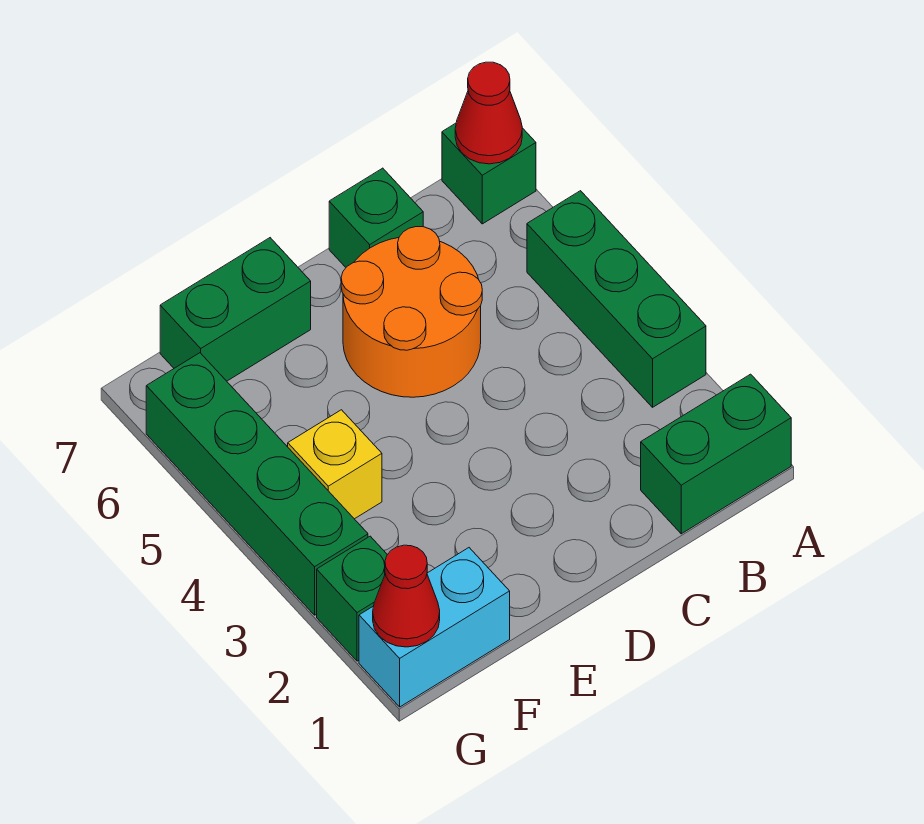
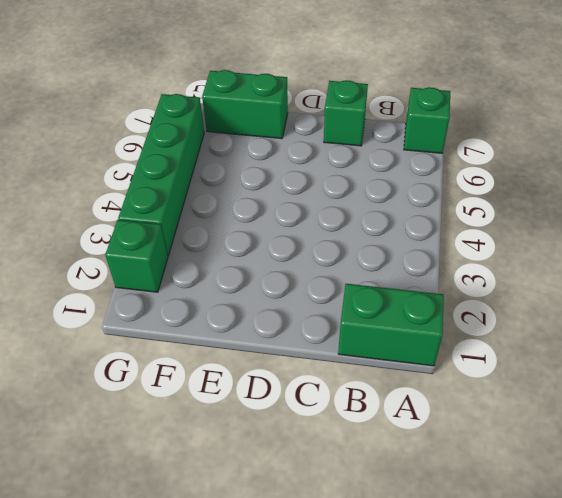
none -> green brick A3:A5 level 1
none -> orange round brick C5:D6 level 1
none -> cyan brick F1:G1 level 1

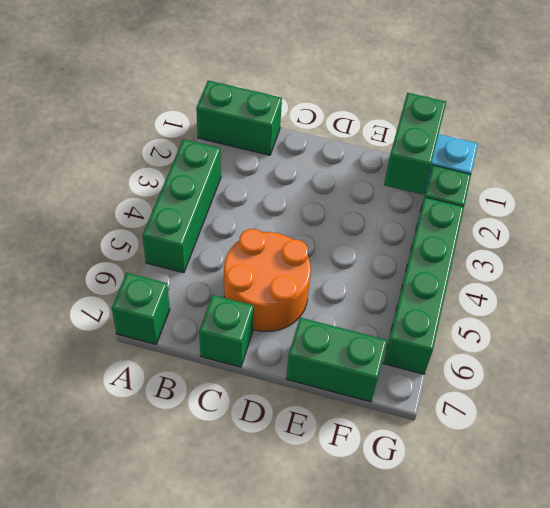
green brick F1:F2 level 2 -> none
none -> yellow brick F4 level 1
none -> red cone A7 level 2
none -> red cone G1 level 2

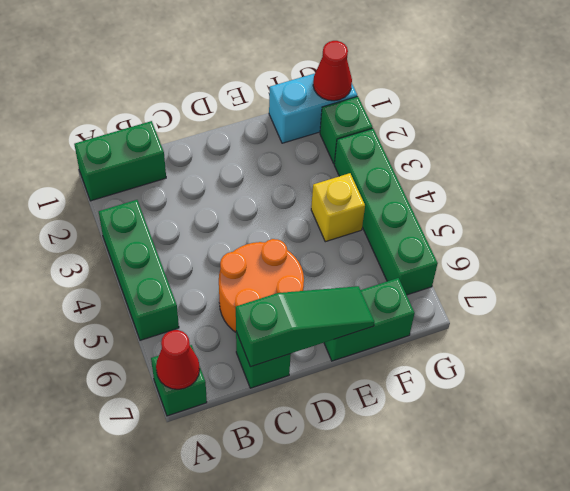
green slope C7:E7 level 2 top C -> none

